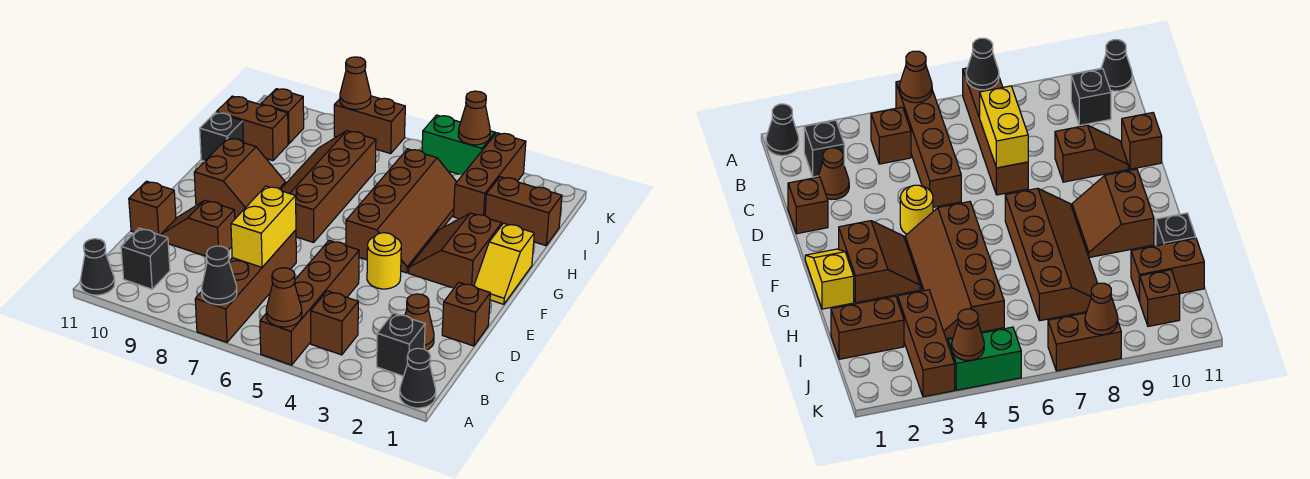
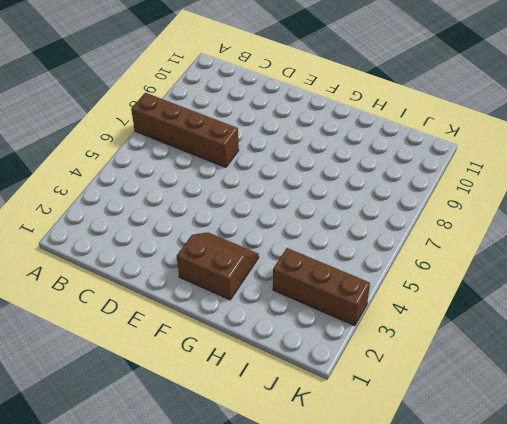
none -> black cone A1 level 1
none -> brown brick A5:D5 level 1
none -> black cone A11 level 1

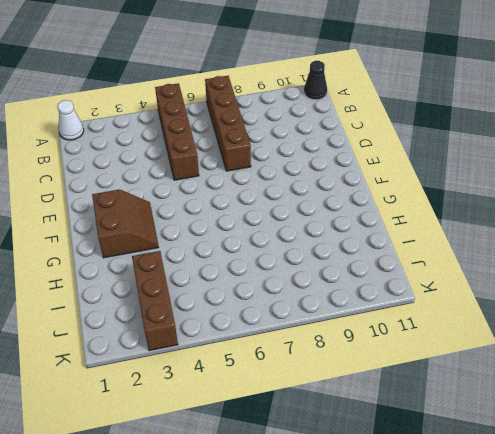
white cone A1 level 1 -> black cone A1 level 1
none -> black brick B2 level 1
none -> brown brick B4 level 1
none -> black brick B10 level 1

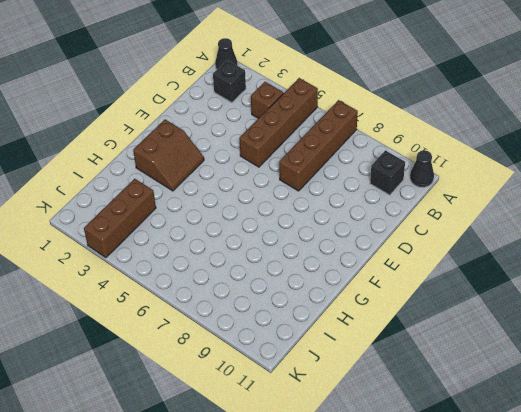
none -> brown cone C2 level 1
none -> brown brick D1 level 1
none -> brown slope D9:D10 level 1 top 9

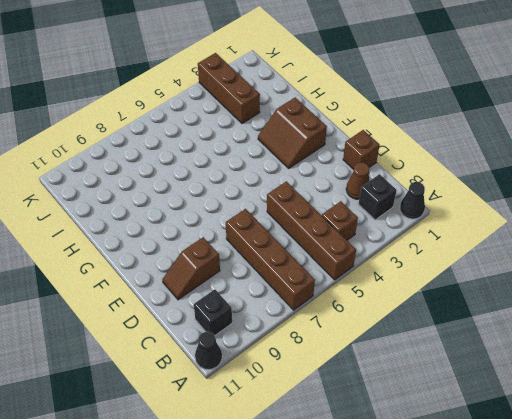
none -> brown brick D11 level 1
none -> yellow round brick E4 level 1
none -> yellow slope F1:G1 level 1 top G

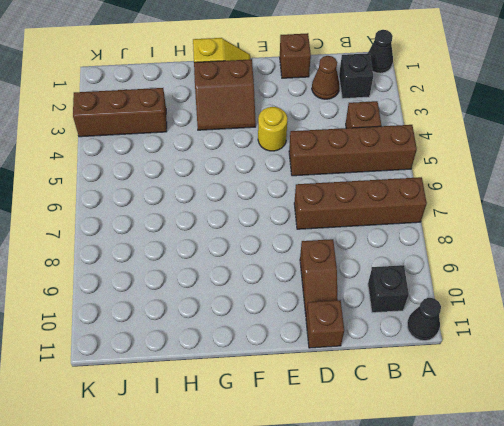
none -> brown slope F4:I5 level 1 top 5
none -> brown slope F7:I8 level 1 top 7
none -> brown slope F9:G10 level 1 top 10

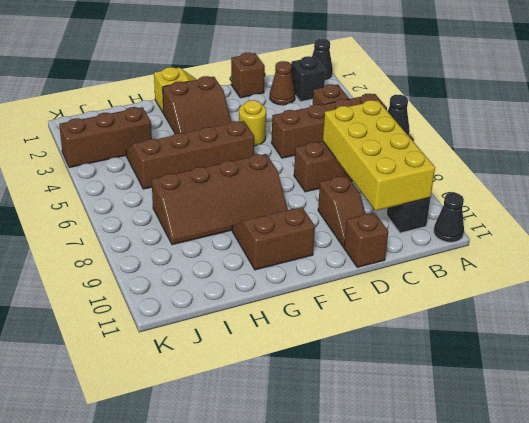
yellow brick B7:C10 level 2 -> yellow brick C7:D7 level 2
none -> black brick H11 level 1
none -> brown brick I1:I2 level 1
none -> brown brick I10:I11 level 1

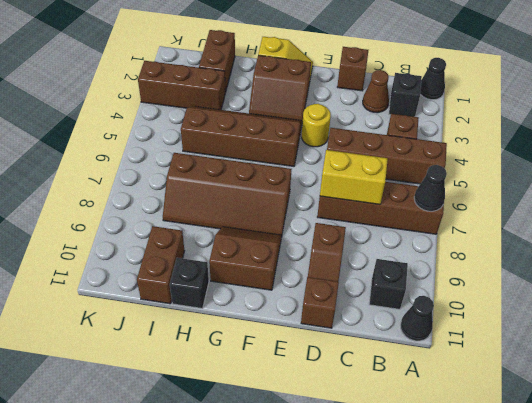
none -> brown brick J10 level 1
none -> green brick K4:K5 level 1
none -> brown brick K7:K8 level 1

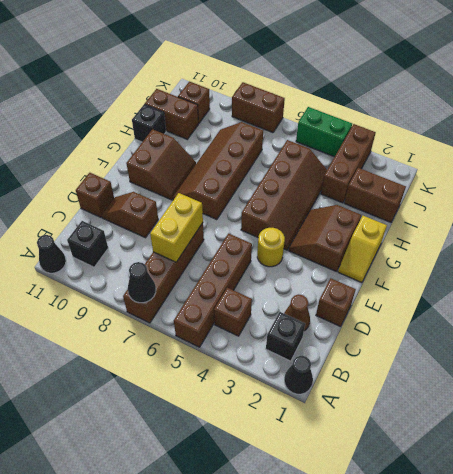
none -> brown cone A5 level 2
none -> brown cone K4 level 2
none -> brown cone K8 level 2

